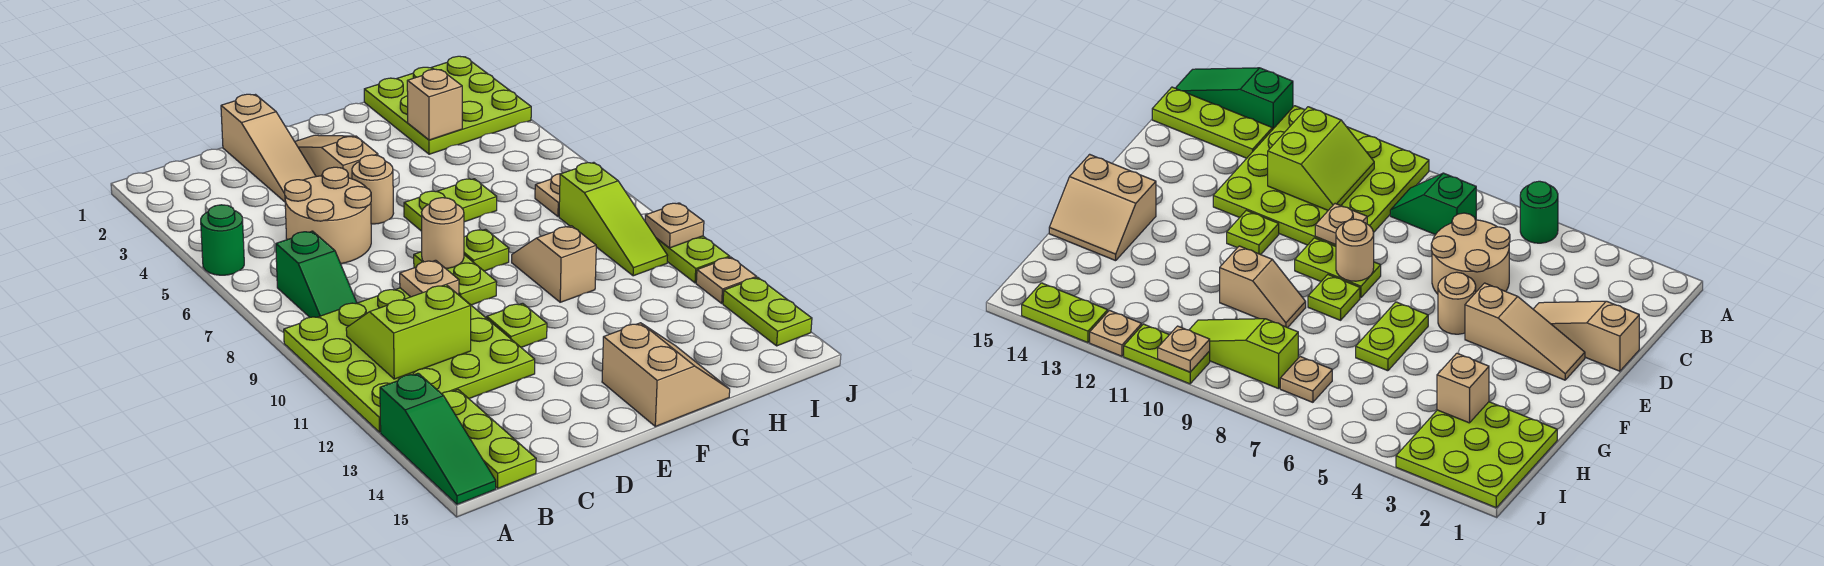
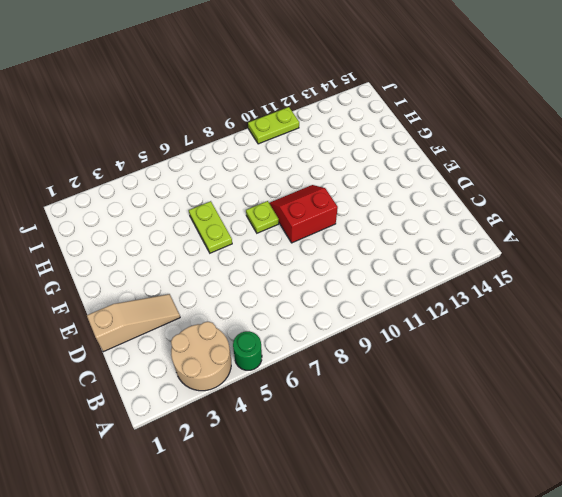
tan round brick A3:B4 level 1 -> tan round brick C5:D6 level 1
red slope E9:F10 level 1 top E -> lime plate E8:E9 level 1
none -> lime plate A9:D12 level 1
none -> green slope A13:A15 level 1 top 13
none -> green slope B7:B8 level 1 top 7

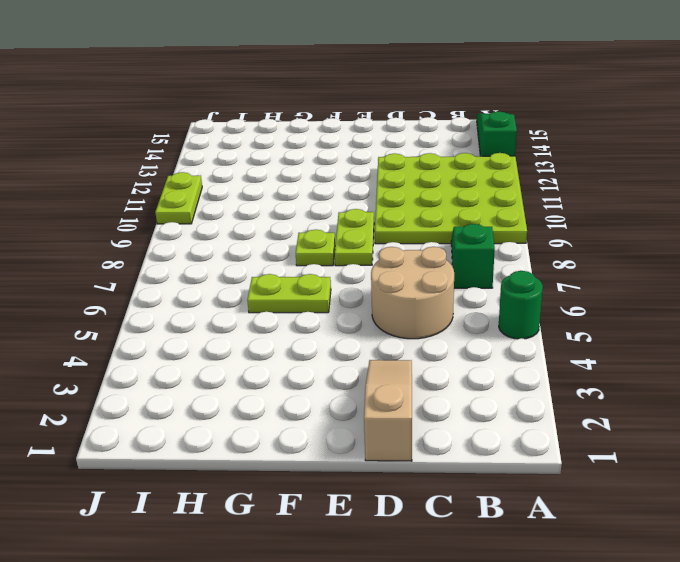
none -> lime plate B13:B15 level 1
none -> tan slope E2:E4 level 1 top 4
none -> tan round brick E5 level 1

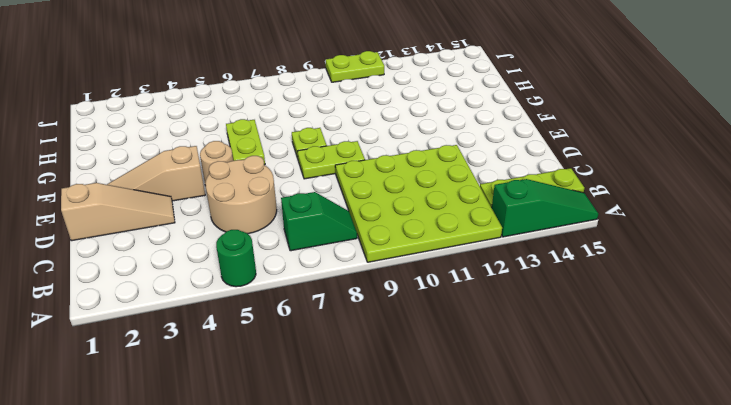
none -> lime plate E11 level 1
none -> tan slope F14:G15 level 1 top F
none -> tan slope G9:G10 level 1 top 10

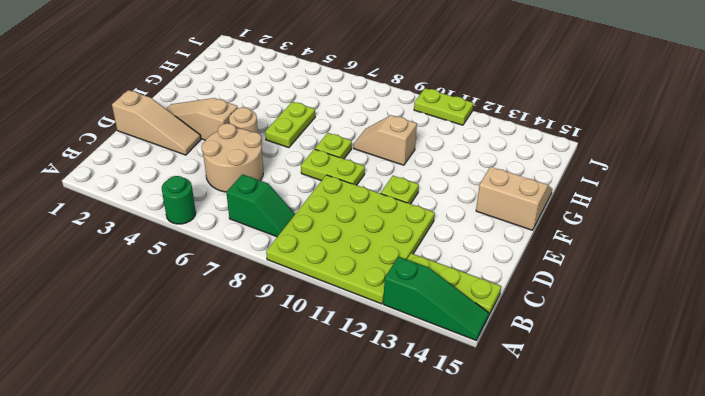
none -> lime plate H1:J3 level 1
none -> tan plate I7 level 1
none -> lime slope I8:I10 level 1 top 8

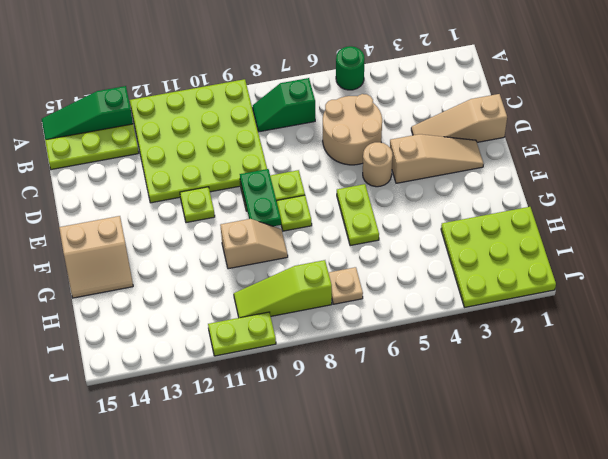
green plate E9:F9 level 2 -> none
none -> tan plate J12 level 1
none -> lime plate J13:J14 level 1
none -> lime slope B10:C11 level 2 top 11

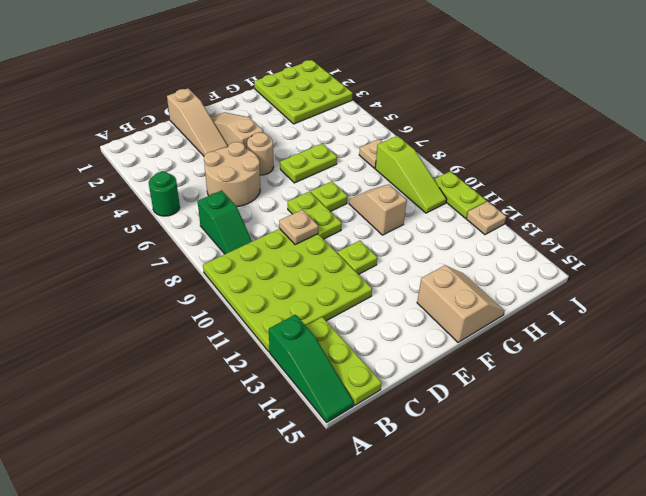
none -> lime plate J13:J14 level 1
none -> lime slope B10:C11 level 2 top 11
none -> tan round brick E8 level 2

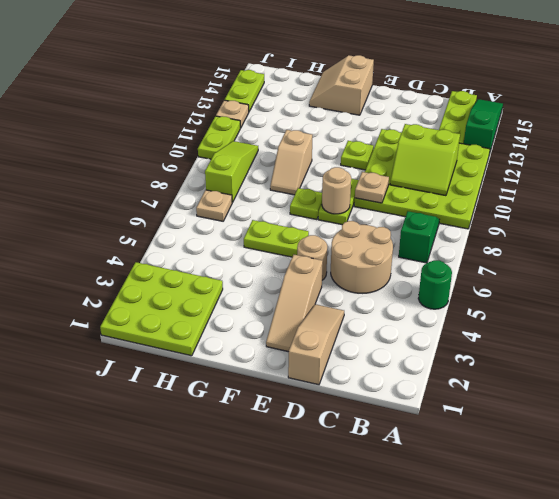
none -> tan brick H3 level 2
none -> tan plate J10 level 2

